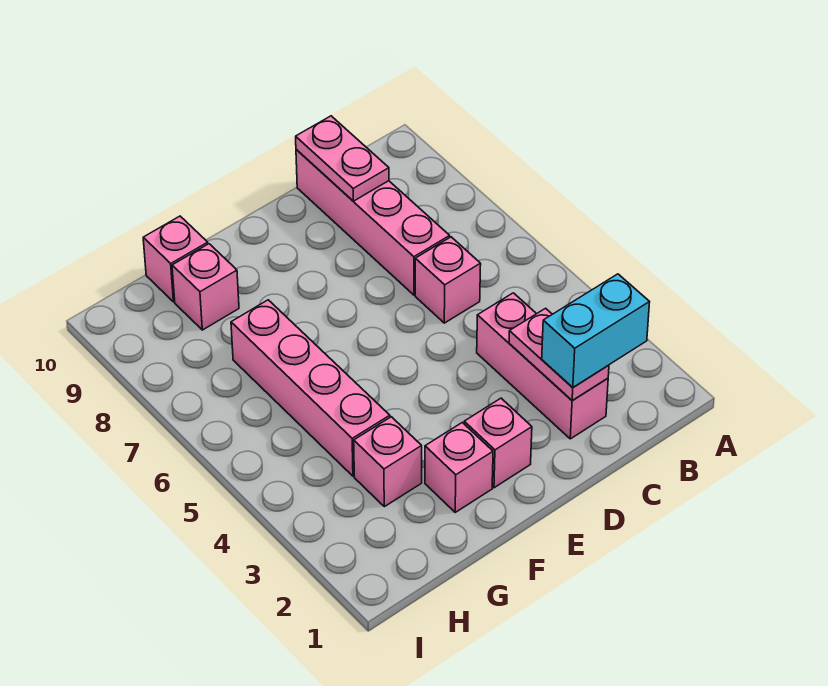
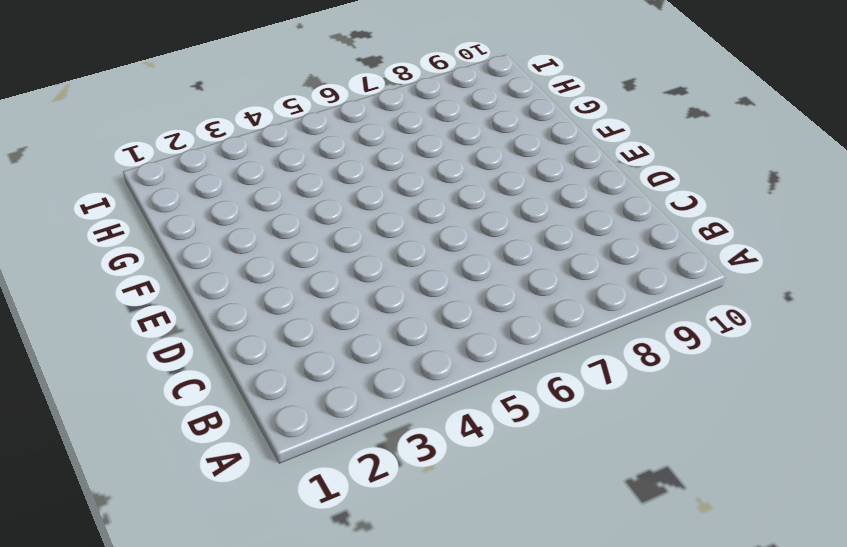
none -> pink brick C2:C4 level 1
none -> pink brick C6 level 1
none -> pink brick C7:C10 level 1

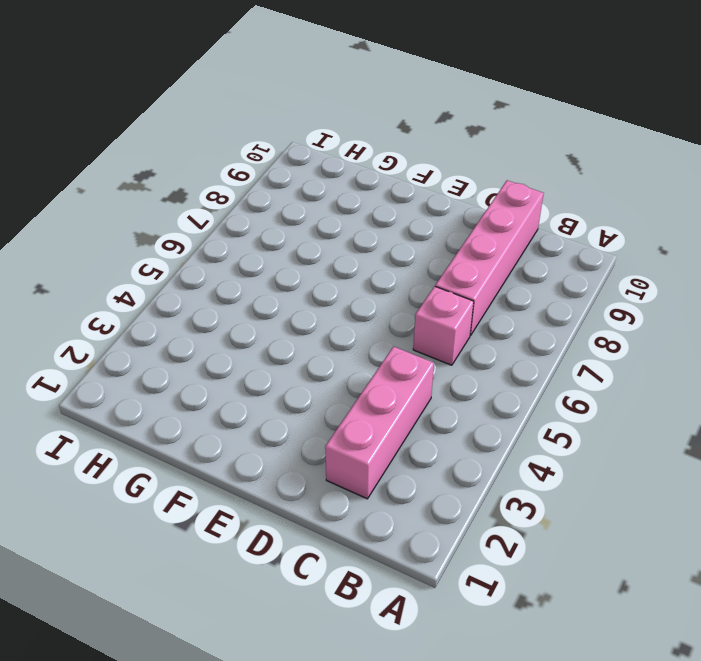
none -> pink brick E2 level 1
none -> pink brick F2 level 1
none -> pink brick G3 level 1

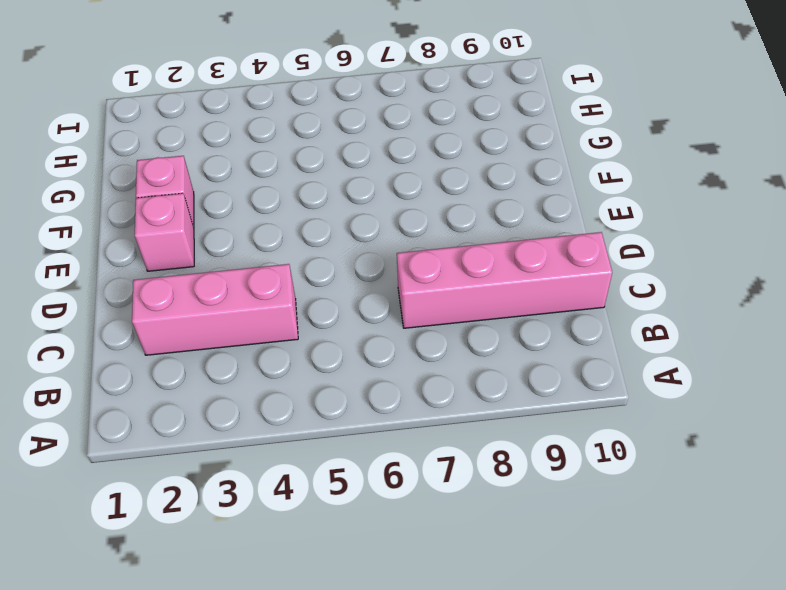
none -> pink brick C6 level 1
none -> pink brick G3 level 1
none -> pink brick G4:G7 level 1

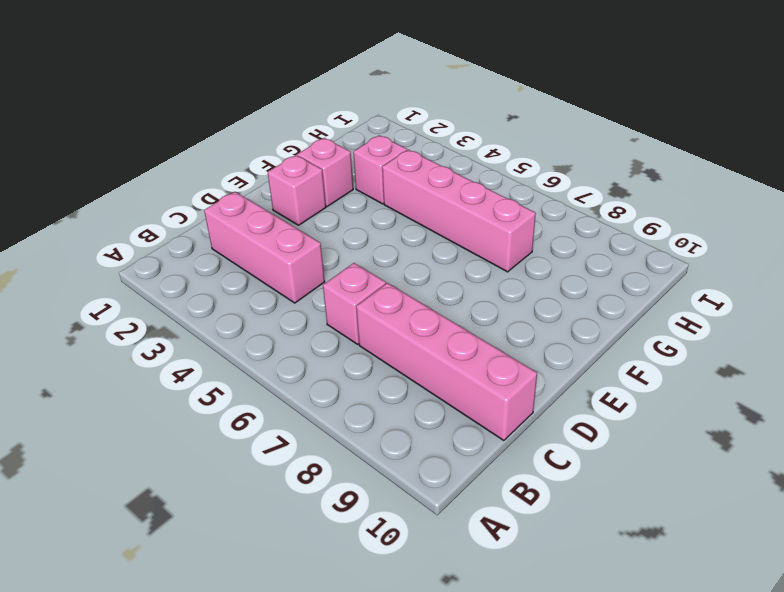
none -> pink brick G9 level 1
none -> pink brick G10 level 1
none -> pink plate C2:C3 level 2

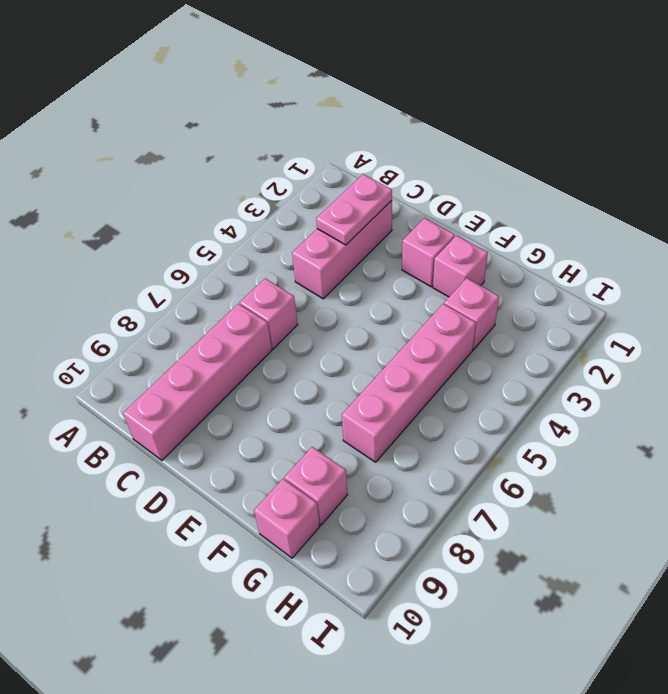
none -> pink plate C9:C10 level 2
none -> cyan brick B2:C2 level 3

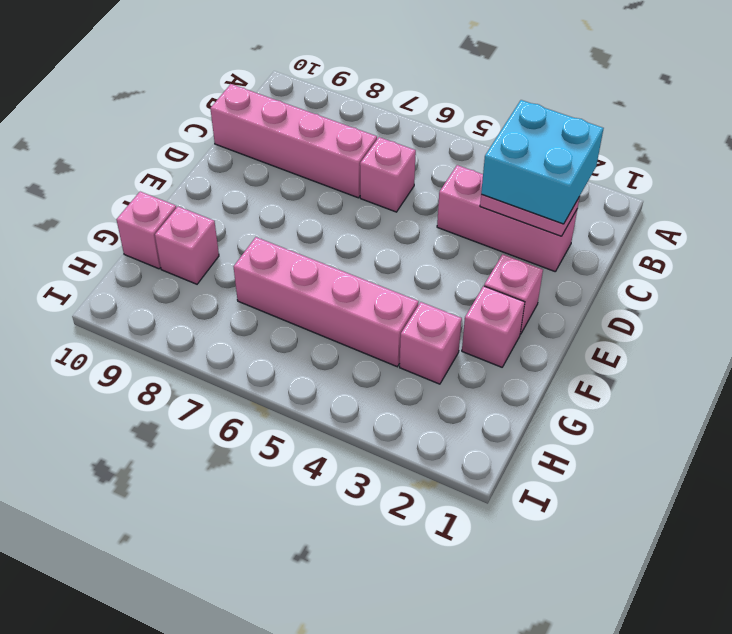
cyan brick B2:C3 level 3 -> cyan brick B2:C2 level 3
none -> pink plate C9:C10 level 2

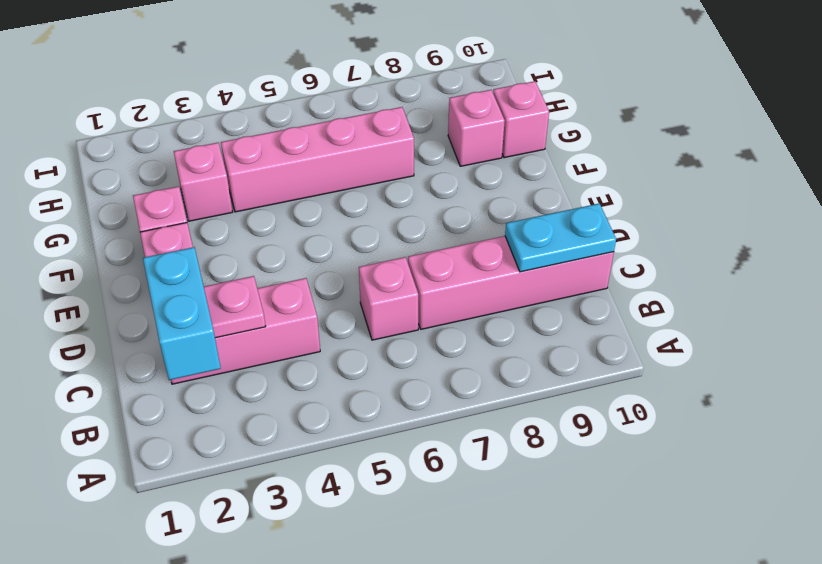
cyan plate C9:C10 level 2 -> pink plate C9:C10 level 2

